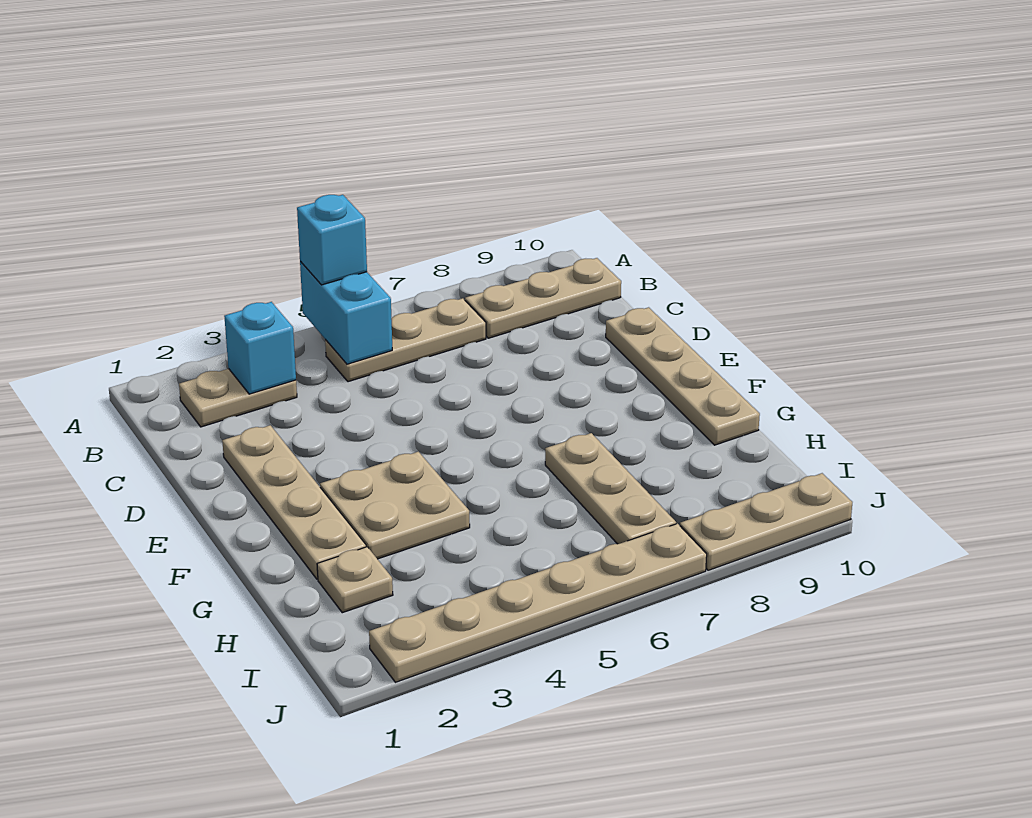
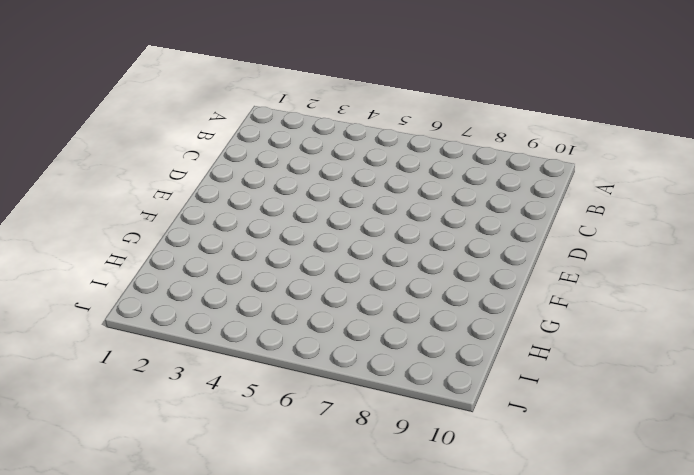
none -> tan plate B2:B3 level 1
none -> tan plate B5:B7 level 1
none -> tan plate B8:B10 level 1

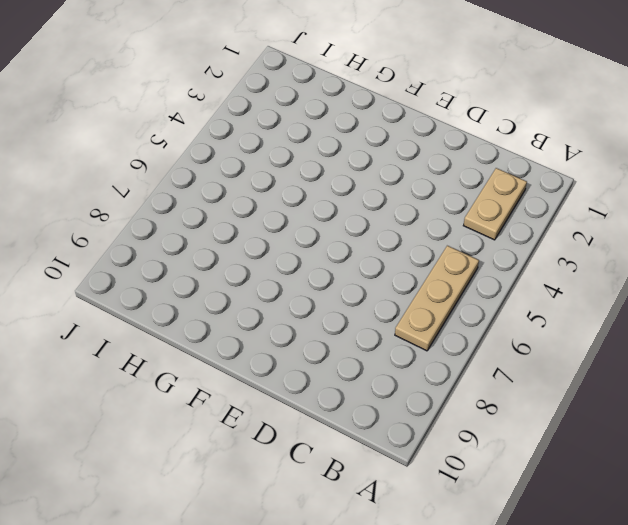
none -> tan plate B8:B10 level 1
none -> tan plate D2:G2 level 1
none -> tan plate D10:G10 level 1

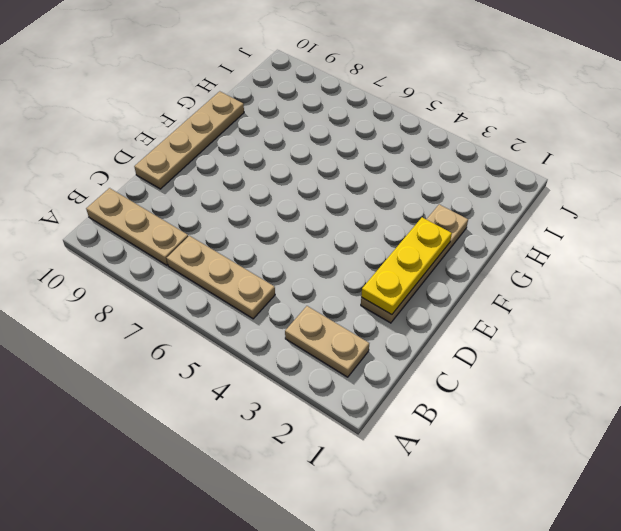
yellow plate D2:F2 level 2 -> none
none -> tan plate F3:G4 level 1
none -> tan plate G7:I7 level 1
none -> tan plate H2 level 1

